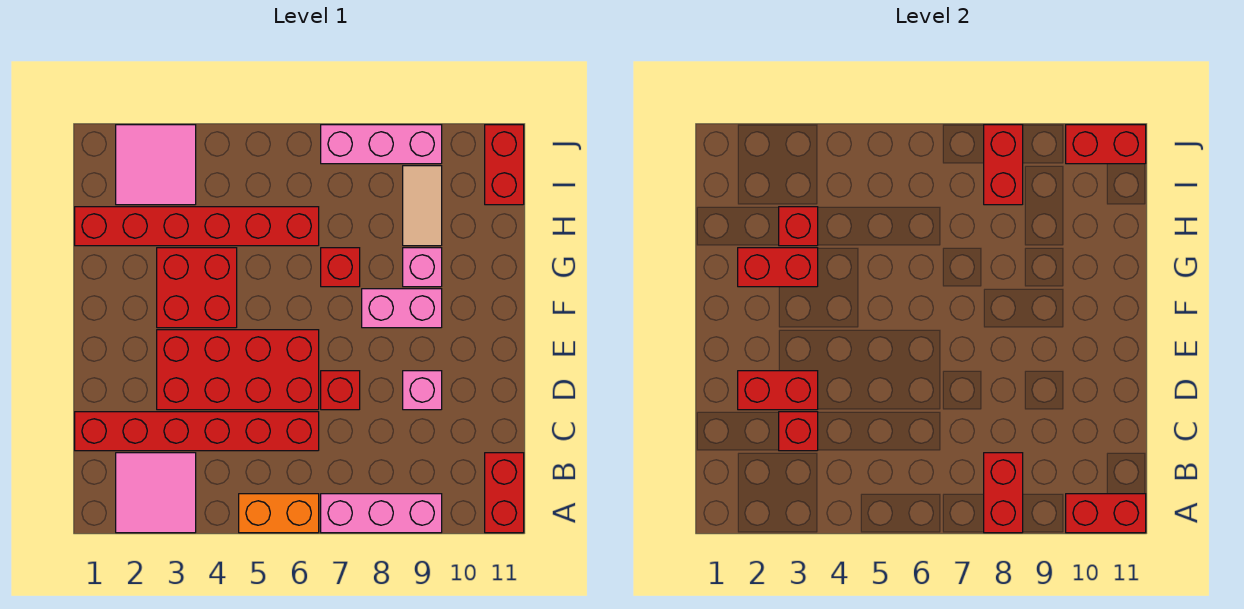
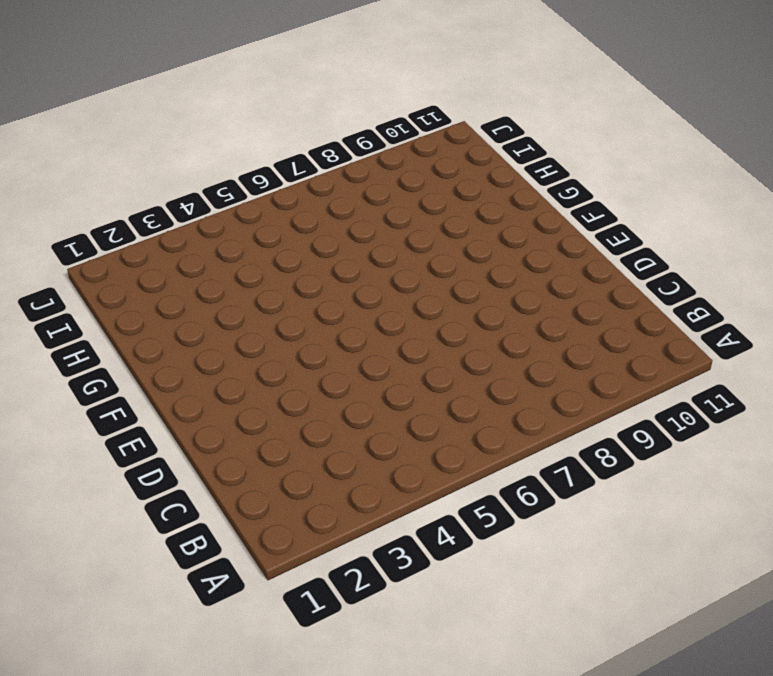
none -> pink tile A2:B3 level 1
none -> orange brick A5:A6 level 1
none -> pink brick A7:A9 level 1

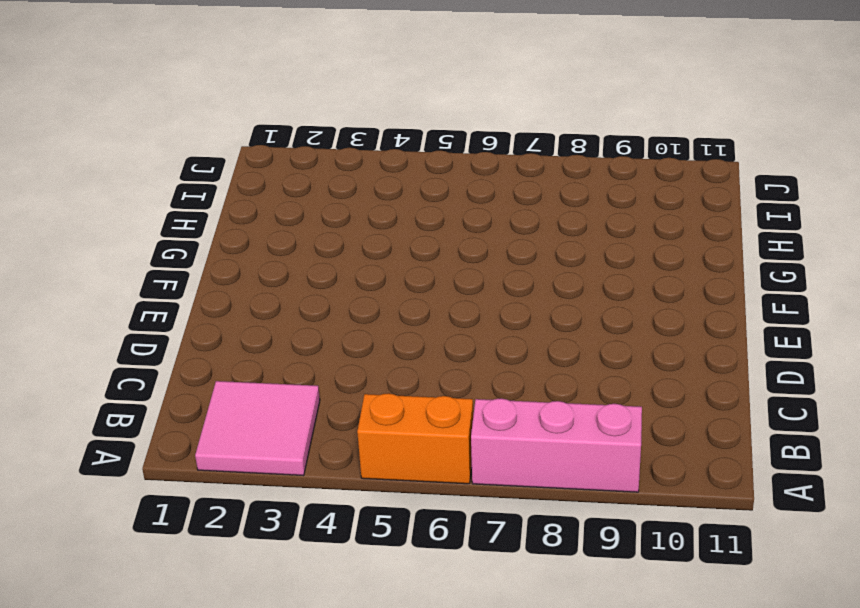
none -> red brick A11:B11 level 1
none -> red brick C1:C6 level 1
none -> red brick D3:E6 level 1

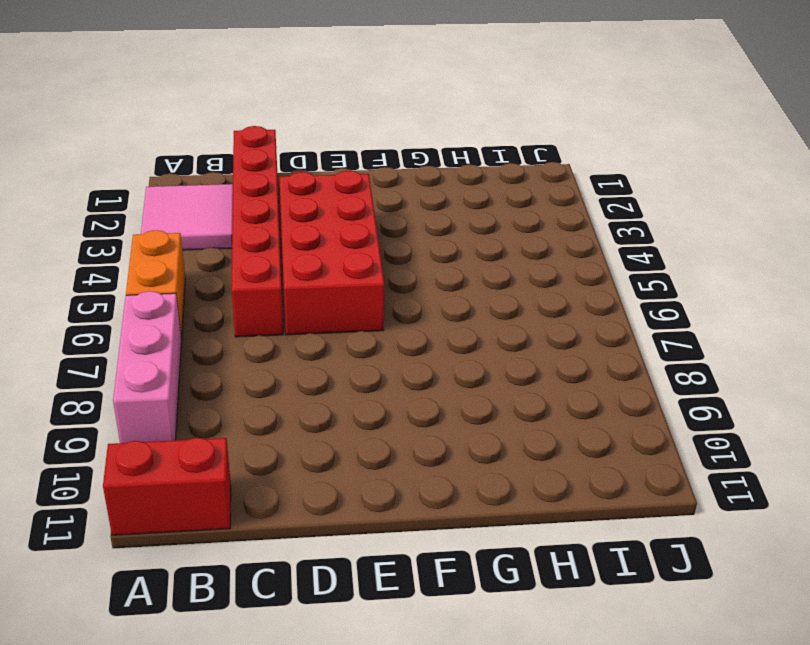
none -> red brick D7 level 1
none -> pink brick D9 level 1
none -> red brick F3:G4 level 1

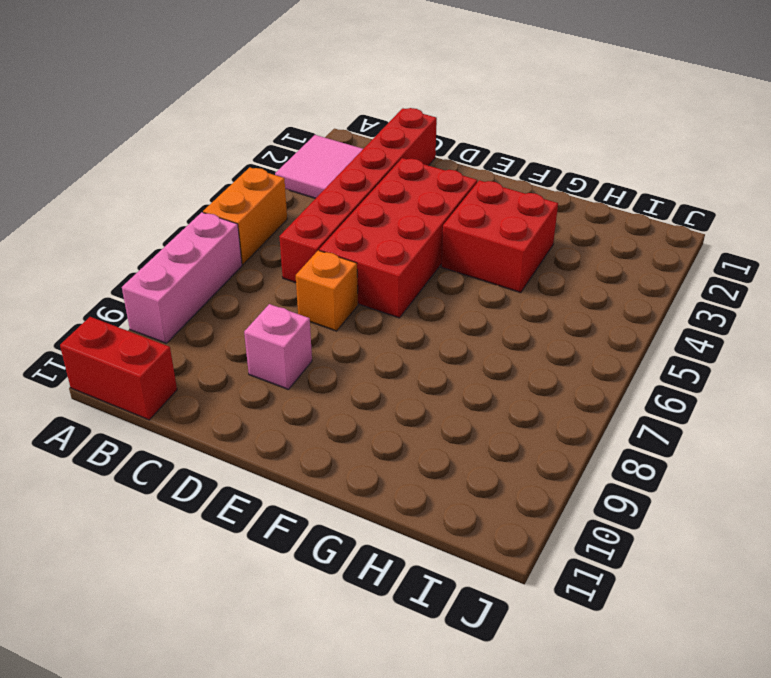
orange brick D7 level 1 -> red brick D7 level 1
none -> pink brick F8:F9 level 1
none -> red brick G7 level 1
none -> pink brick G9 level 1

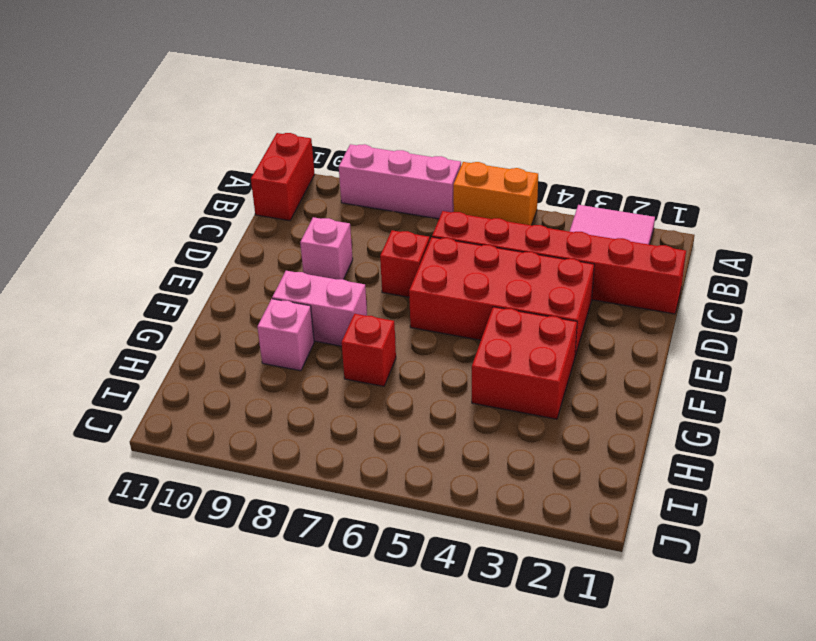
none -> red brick H1:H6 level 1
none -> tan tile H9:I9 level 1
none -> pink tile I2:J3 level 1

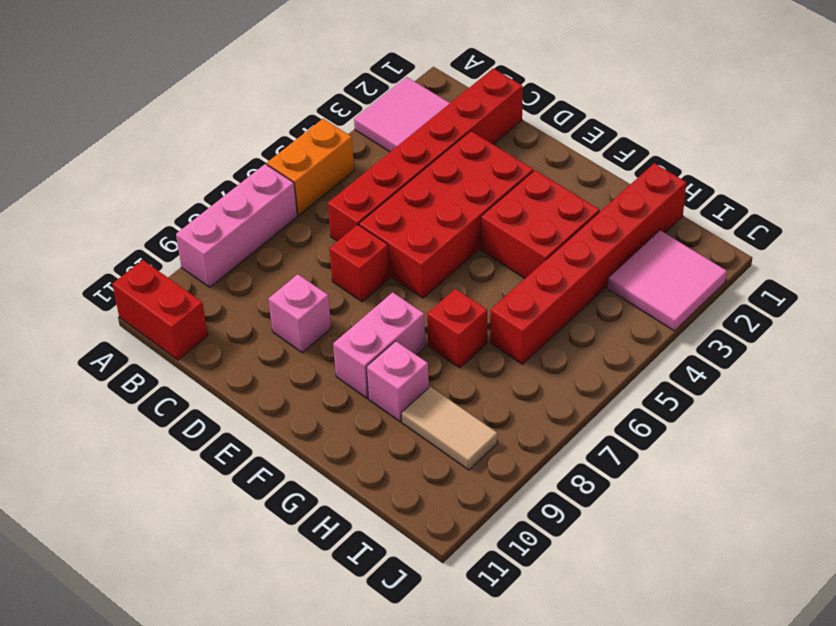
none -> red brick I11:J11 level 1
none -> pink brick J7:J9 level 1
none -> red brick A8:B8 level 2

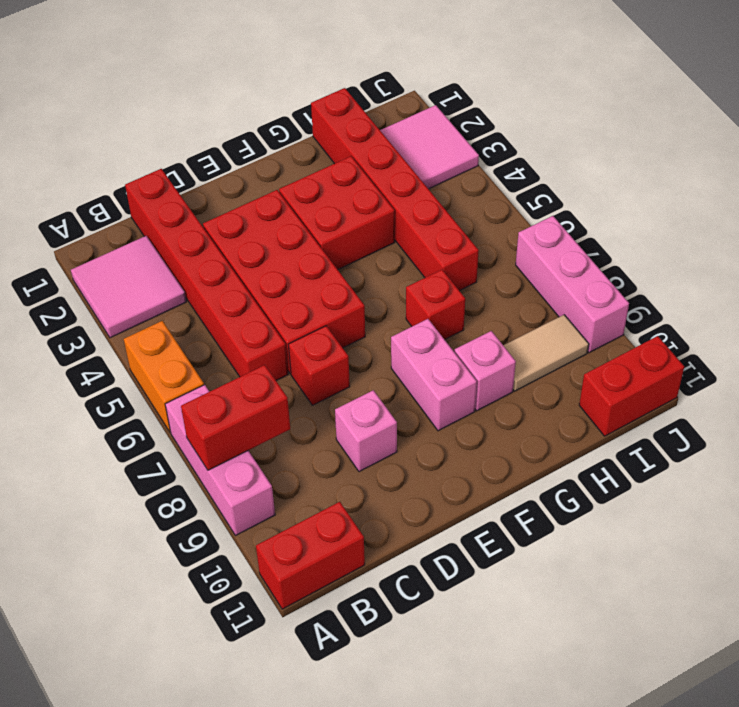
none -> red brick A10:A11 level 2
none -> red brick C3 level 2
none -> red brick D2:D3 level 2

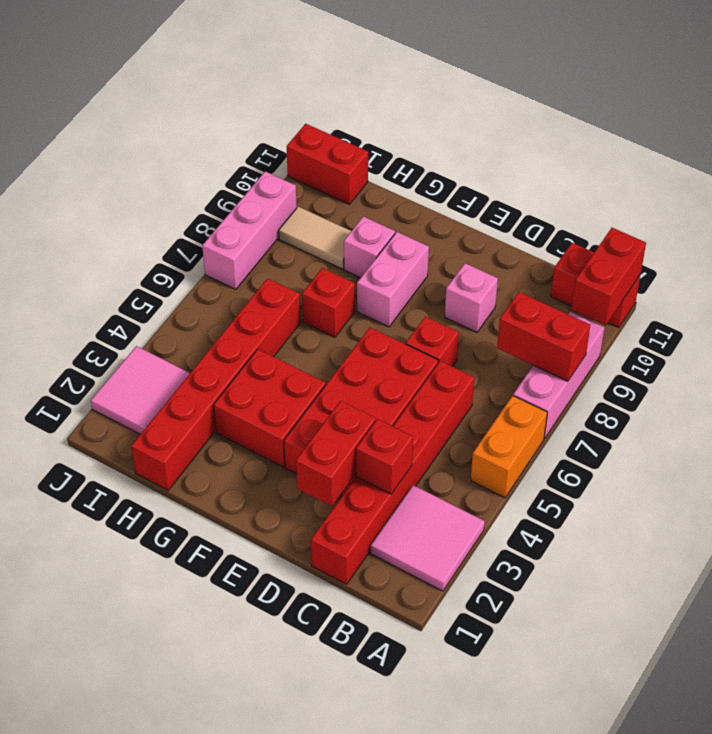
none -> red brick G2:G3 level 2
none -> red brick H3 level 2
none -> red brick I8:J8 level 2

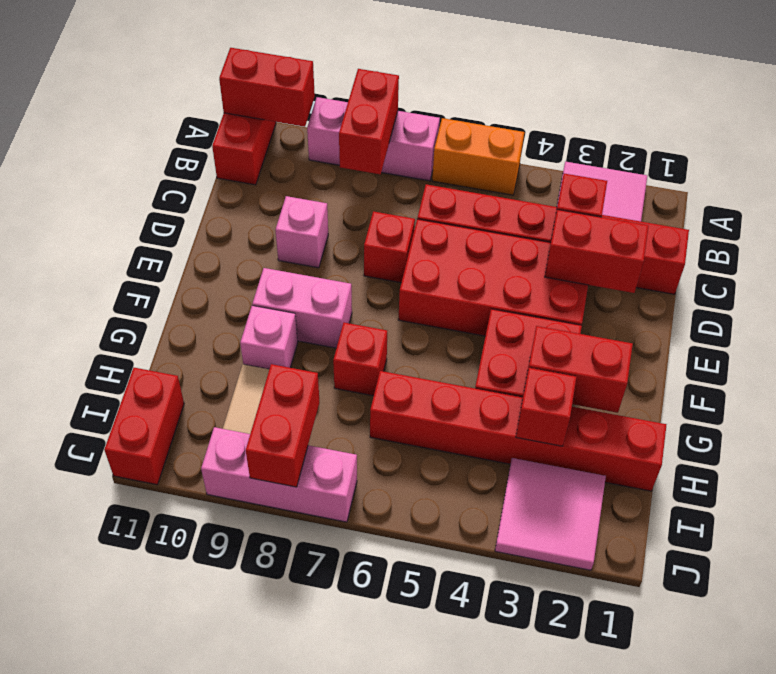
none -> red brick J10:J11 level 2

